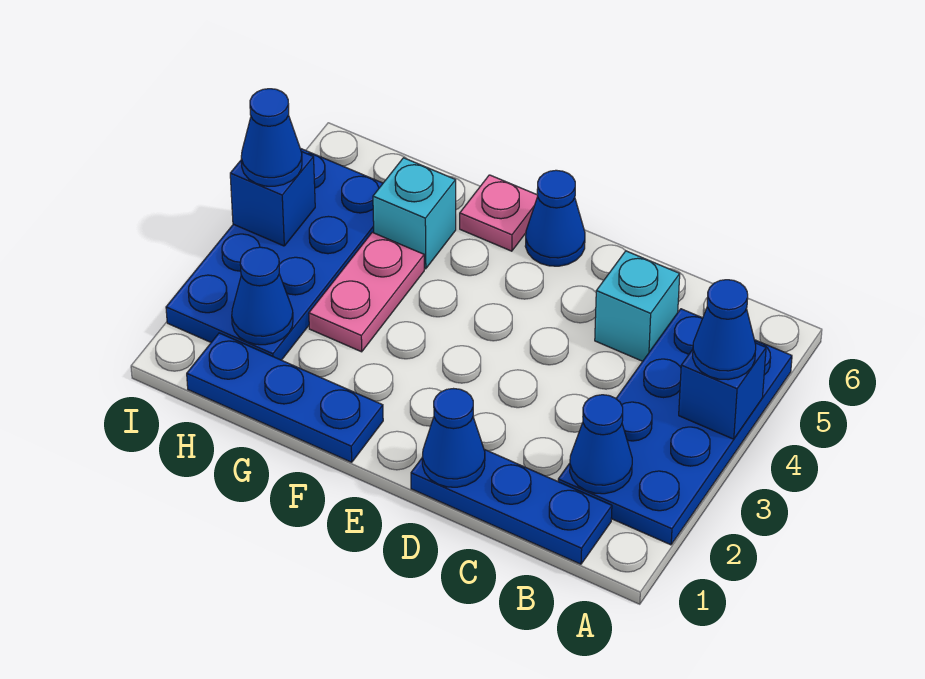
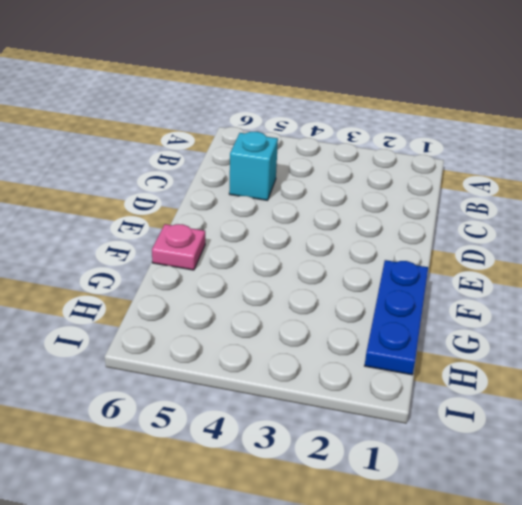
none -> blue plate A2:B5 level 1
none -> blue plate B1:D1 level 1
none -> blue cone E6 level 1

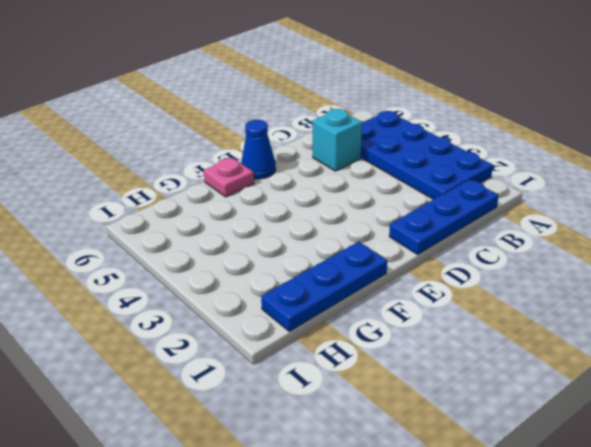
none -> pink plate G3:G4 level 1
none -> cyan brick G5 level 1
none -> blue plate H2:I5 level 1

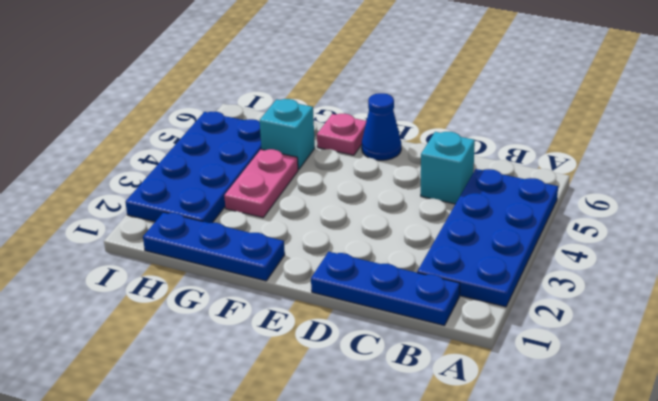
none -> blue brick A4 level 2
none -> blue cone B2 level 2
none -> blue cone D1 level 2

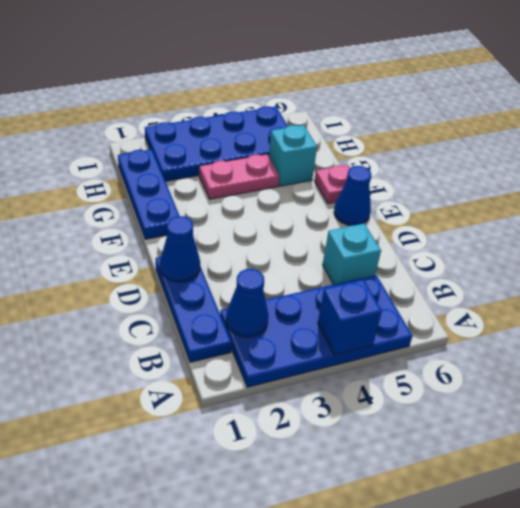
none -> blue cone H2 level 2
none -> blue brick I4 level 2
none -> blue cone A4 level 3

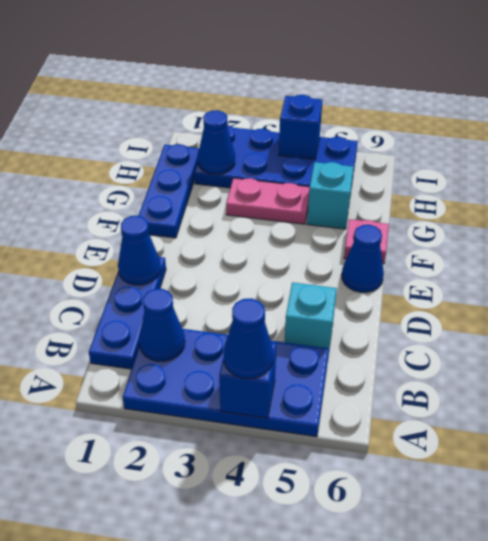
none -> blue cone I4 level 3

